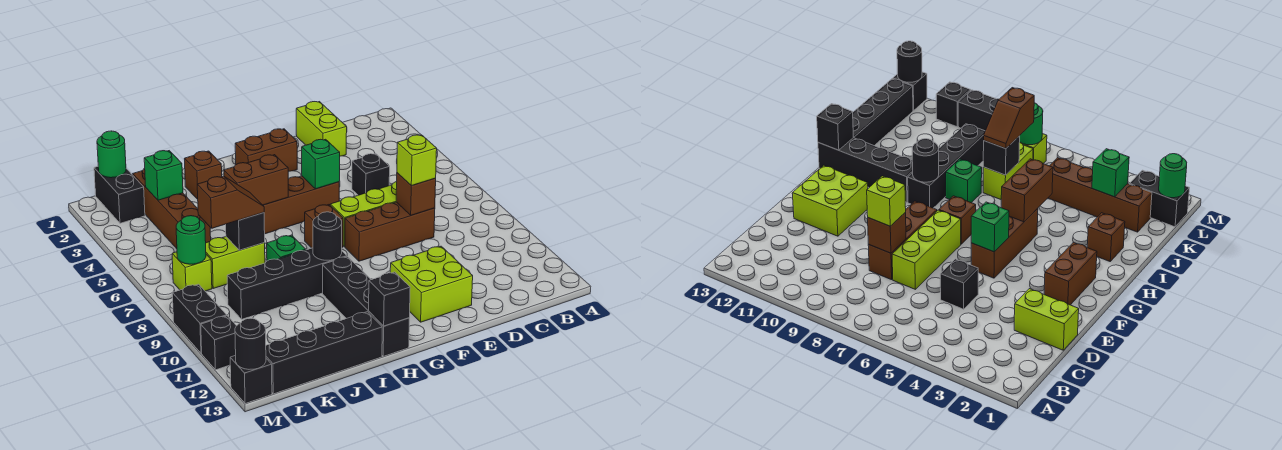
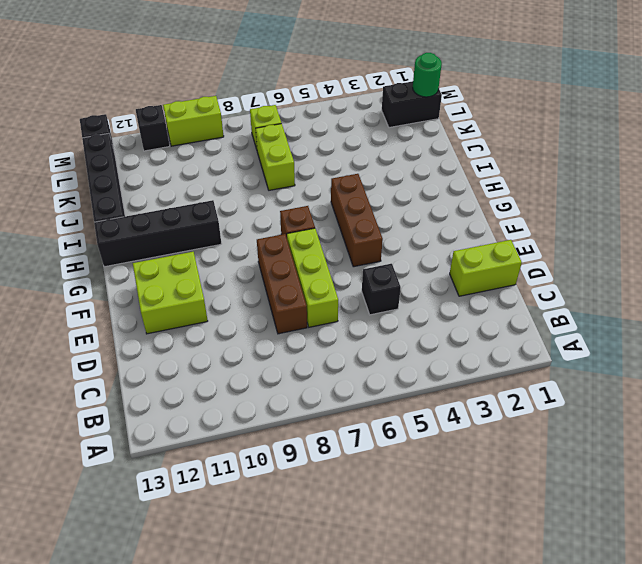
lime brick M9:M10 level 1 -> black brick M9:M10 level 1
none -> brown brick F2:G2 level 1
none -> black brick H9:K9 level 1
none -> brown brick I2 level 1
none -> green brick I8 level 1

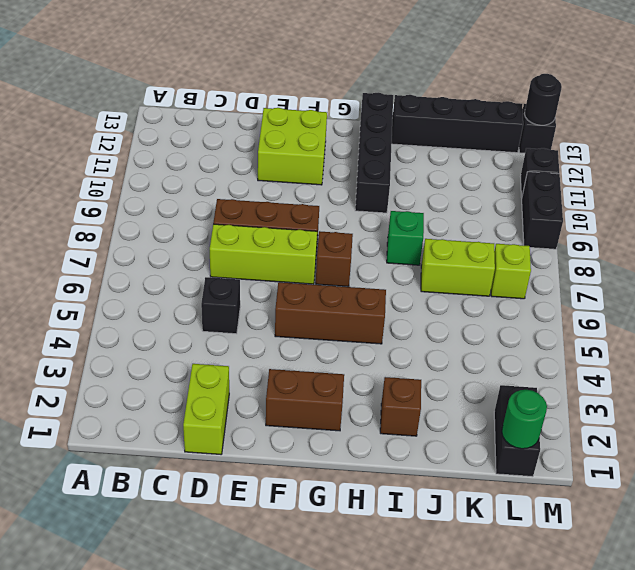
none -> black brick H9:K9 level 1
none -> brown brick K2:K5 level 1
none -> brown brick D8 level 2
none -> green brick F5 level 2

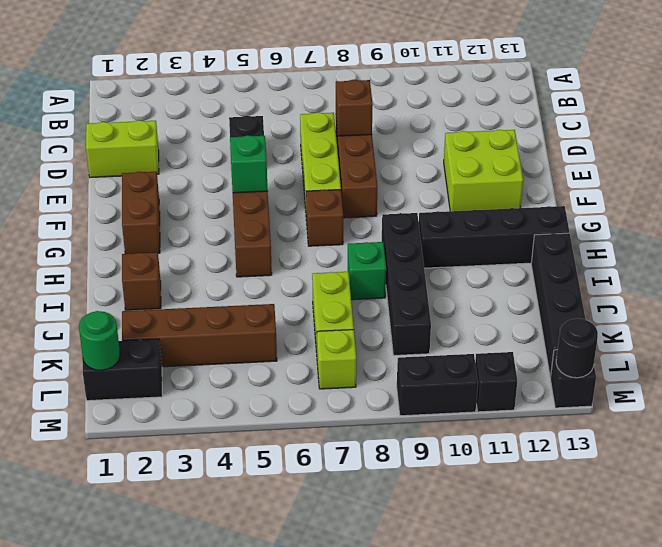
none -> brown brick H5:I5 level 2
none -> black round brick H9 level 2
none -> black brick H13 level 2
none -> black brick J7 level 2

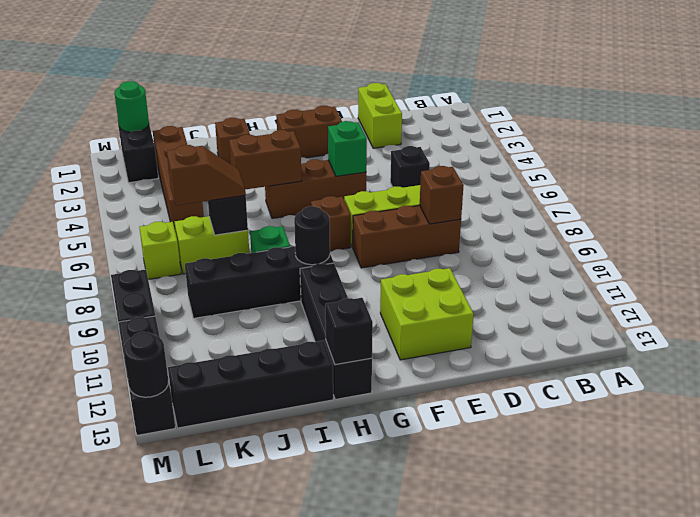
none -> green brick K3 level 2
none -> green round brick L7 level 2
none -> lime brick D8 level 3

